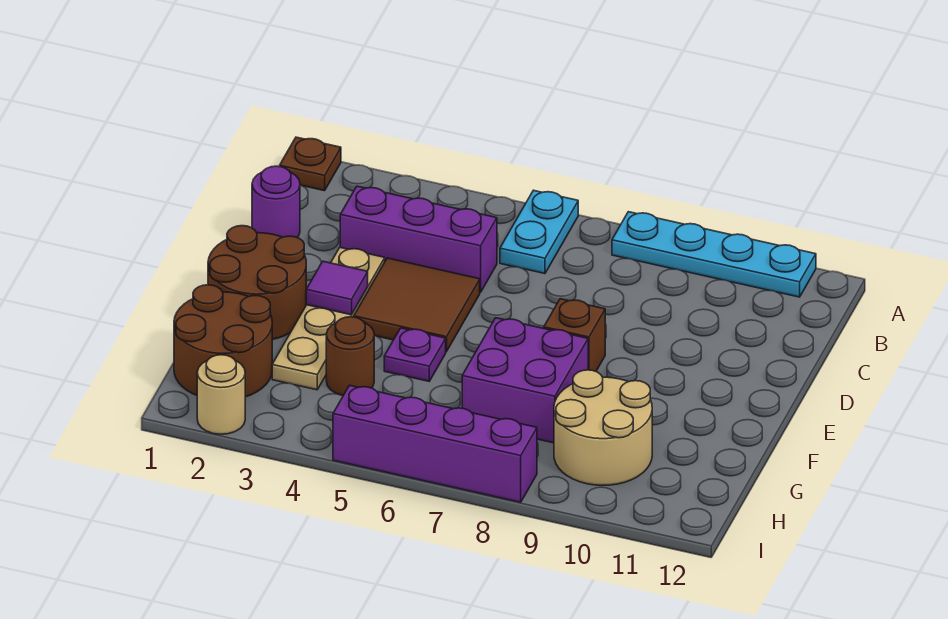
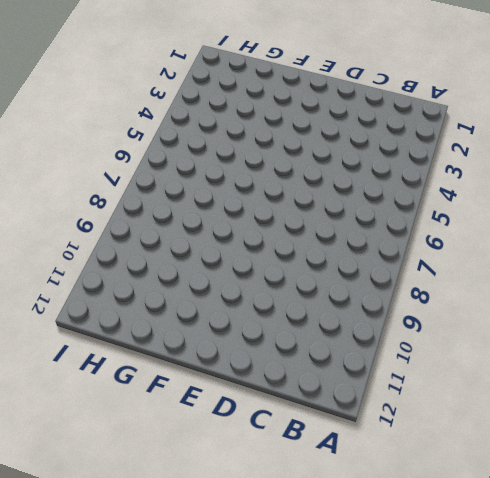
none -> brown plate A1 level 1
none -> cyan plate A6:B6 level 1
none -> cyan plate A8:A11 level 1

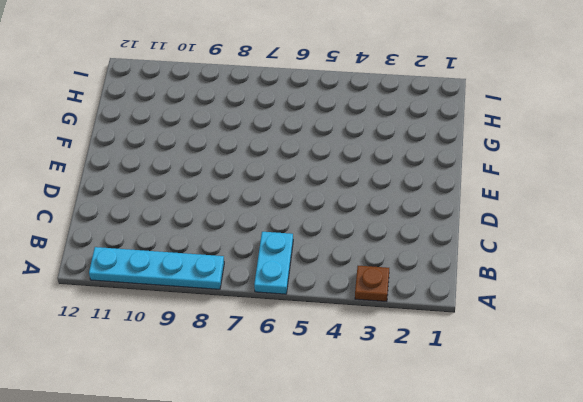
brown plate A3 level 1 -> brown plate A1 level 1
none -> purple round brick C1 level 1
none -> purple brick C3:C5 level 1
none -> tan plate D3:G3 level 1

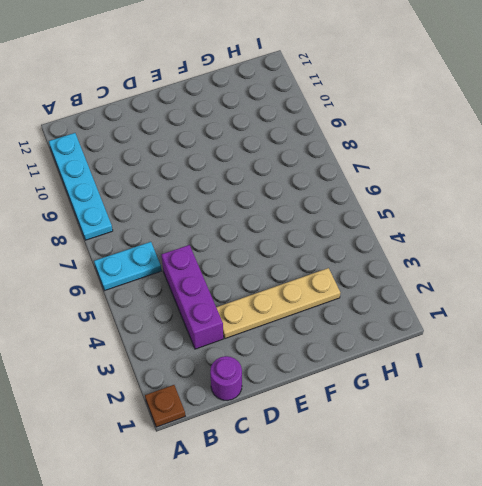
none -> brown tile D4:E5 level 1
none -> brown round brick E1:F2 level 1
none -> brown brick E8 level 1

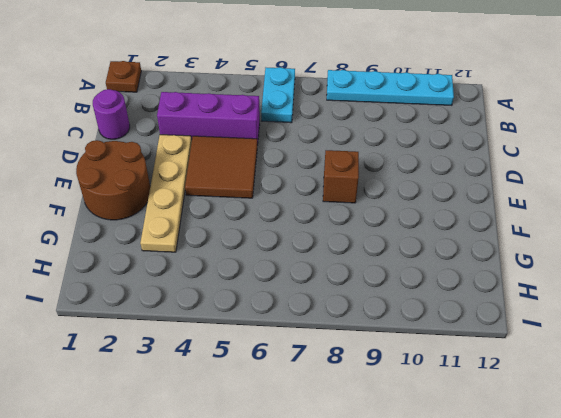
none -> purple plate F5 level 1
none -> purple brick F7:G8 level 1
none -> brown round brick G1:H2 level 1

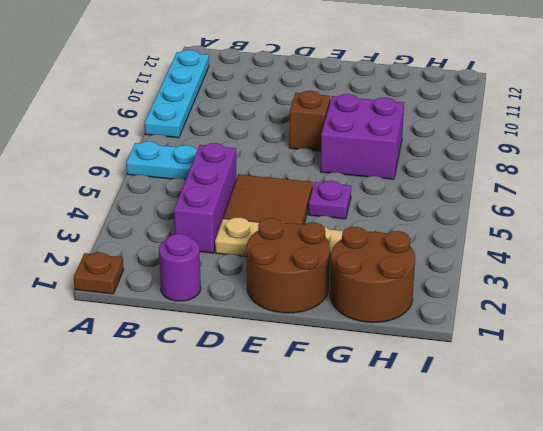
none -> brown round brick G4 level 1
none -> tan round brick G9:H10 level 1
none -> tan round brick I2 level 1

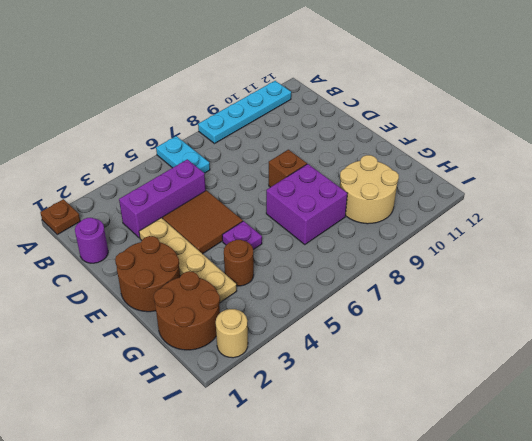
none -> purple brick I5:I8 level 1
none -> purple tile E3 level 2

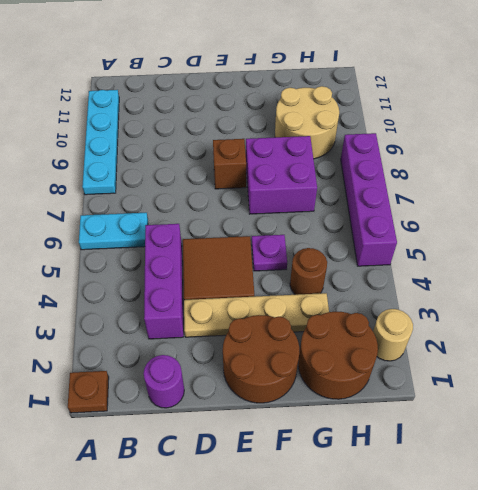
none -> purple tile E3 level 2

